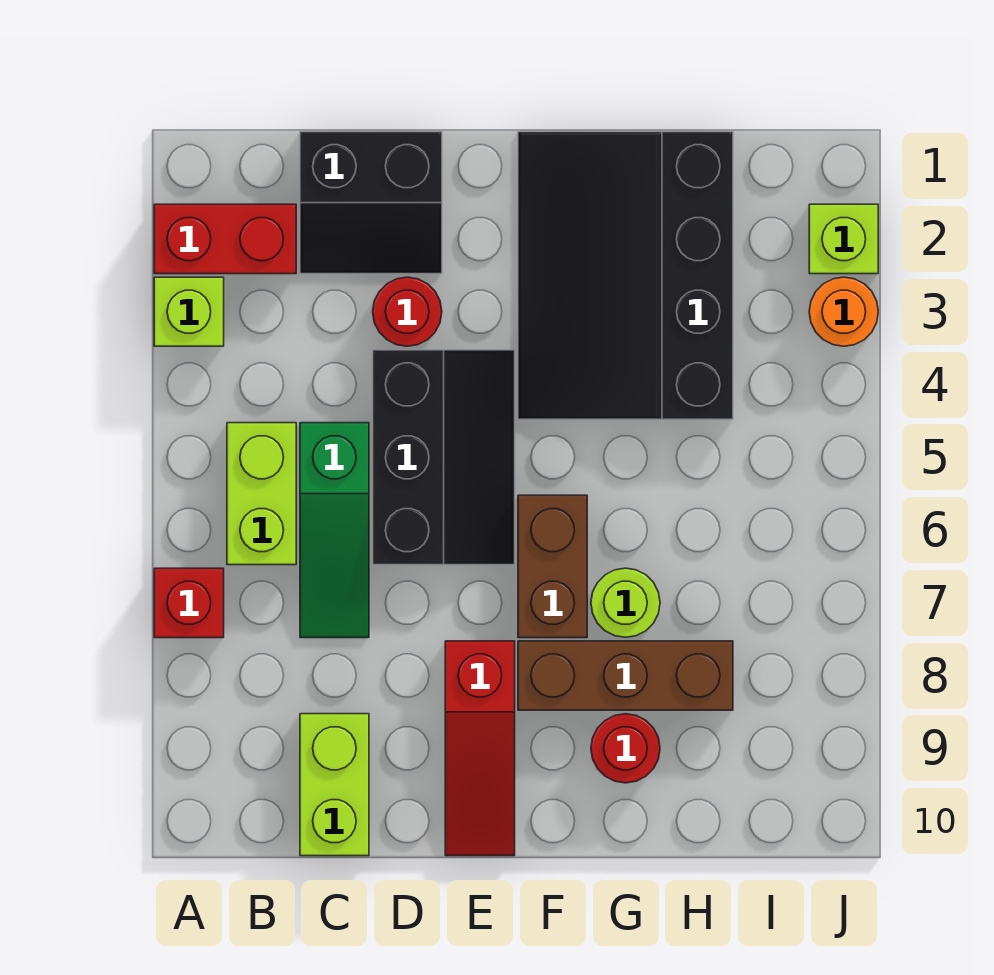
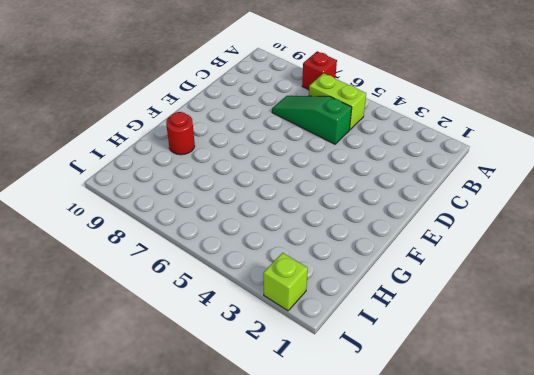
none -> red brick A2:B2 level 1
none -> lime brick A3 level 1
none -> black slope C1:D2 level 1 top 1

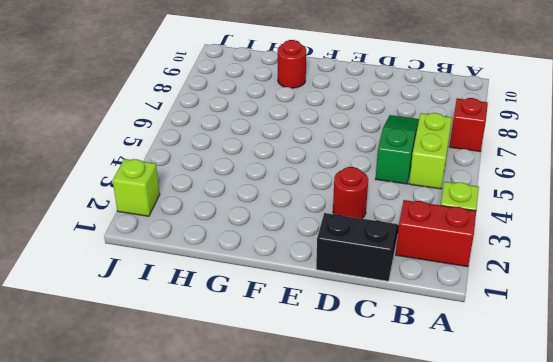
none -> lime brick C9:C10 level 1
none -> black slope D4:E6 level 1 top D
none -> red slope E8:E10 level 1 top 8

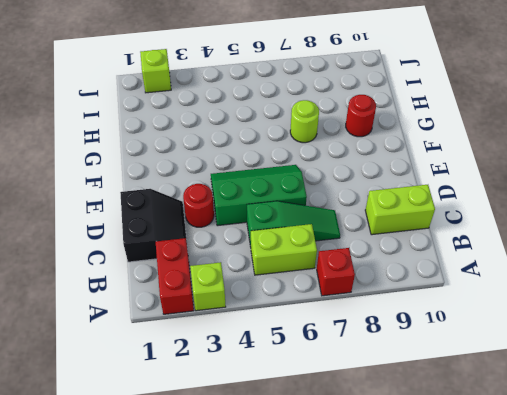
green slope D4:E6 level 1 top D -> black slope D4:E6 level 1 top D
none -> red slope E8:E10 level 1 top 8
none -> black slope F1:H4 level 1 top H
none -> brown brick F6:F7 level 1

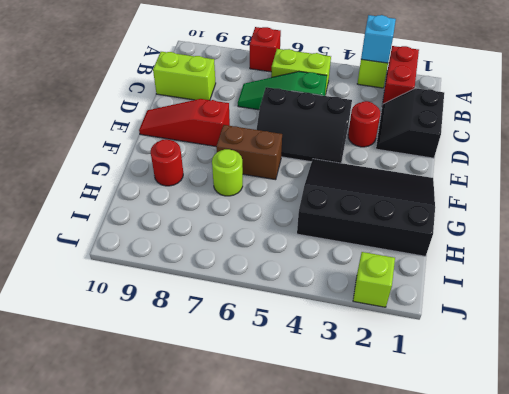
cyan brick A3 level 2 -> none
none -> brown brick F8:H8 level 1
none -> orange round brick J3 level 1

